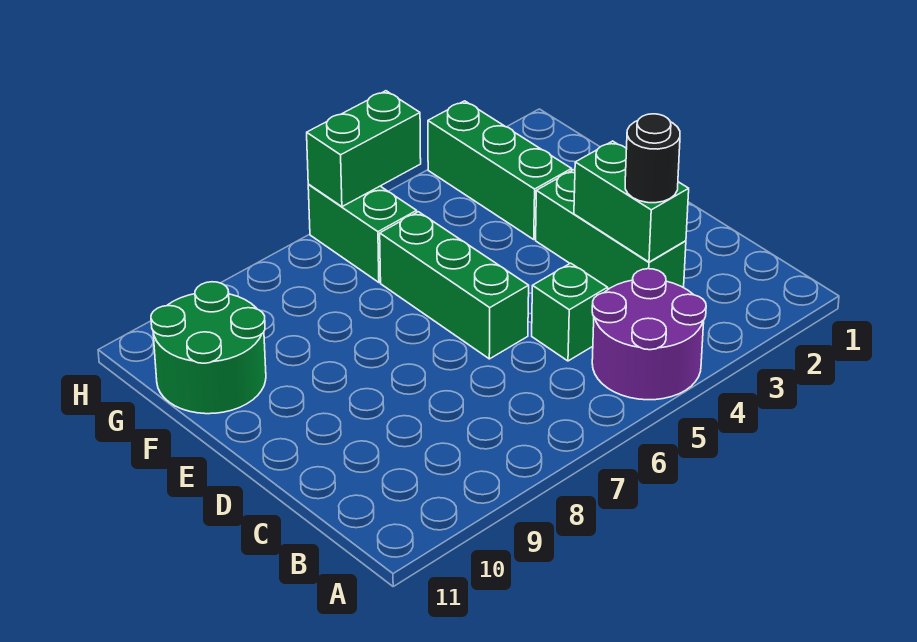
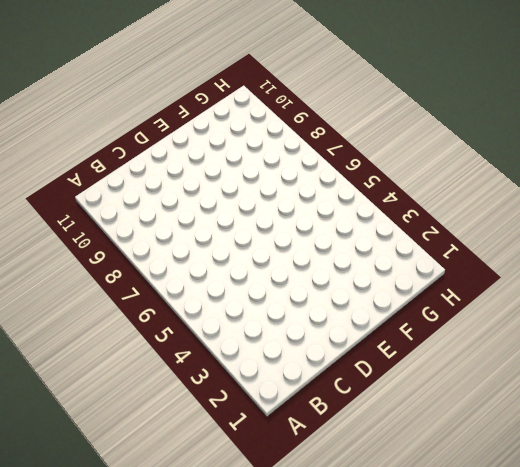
none -> purple round brick A4:B5 level 1
none -> green brick C3:E3 level 1

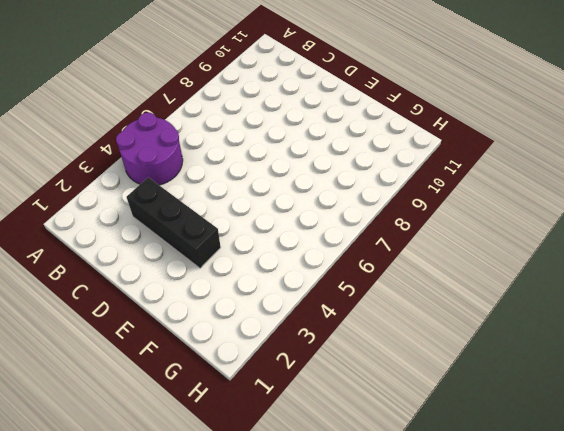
black brick C3:E3 level 1 -> green brick C3:E3 level 1
none -> green brick C5 level 1
none -> green brick D6:F6 level 1

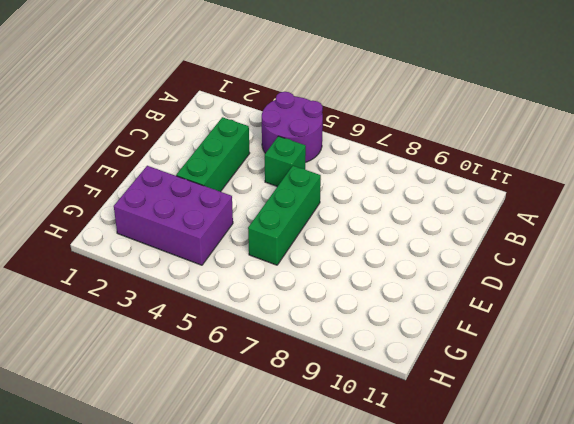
purple brick F2:G4 level 1 -> green brick F3:H3 level 1
none -> green round brick F10:G11 level 1
none -> green brick G6:H6 level 1

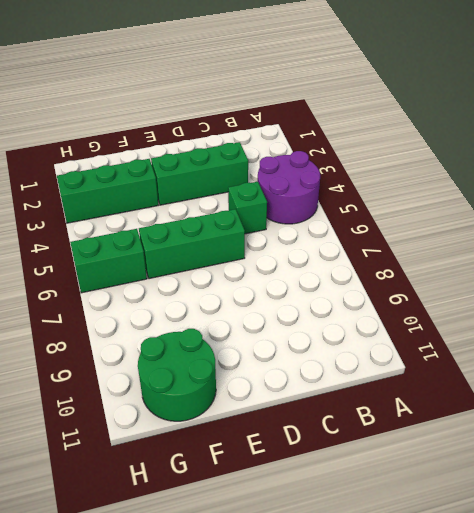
none -> green brick C3:D3 level 2
none -> green brick H5:H6 level 2

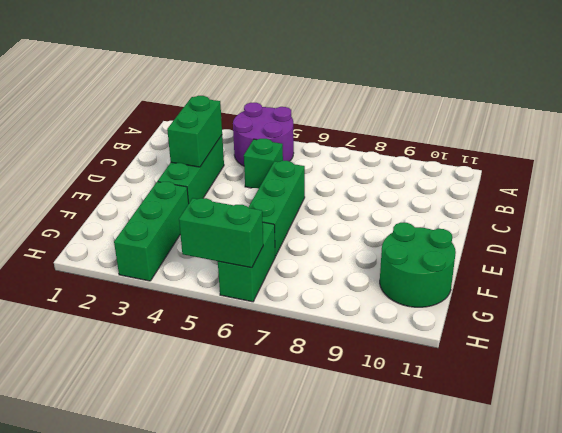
none -> black round brick C3 level 3

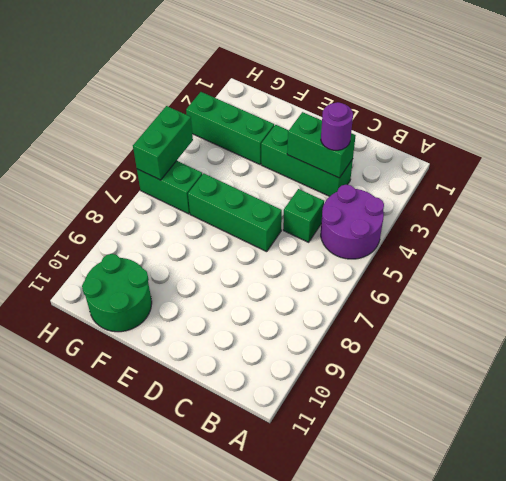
purple round brick C3 level 3 -> black round brick C3 level 3

